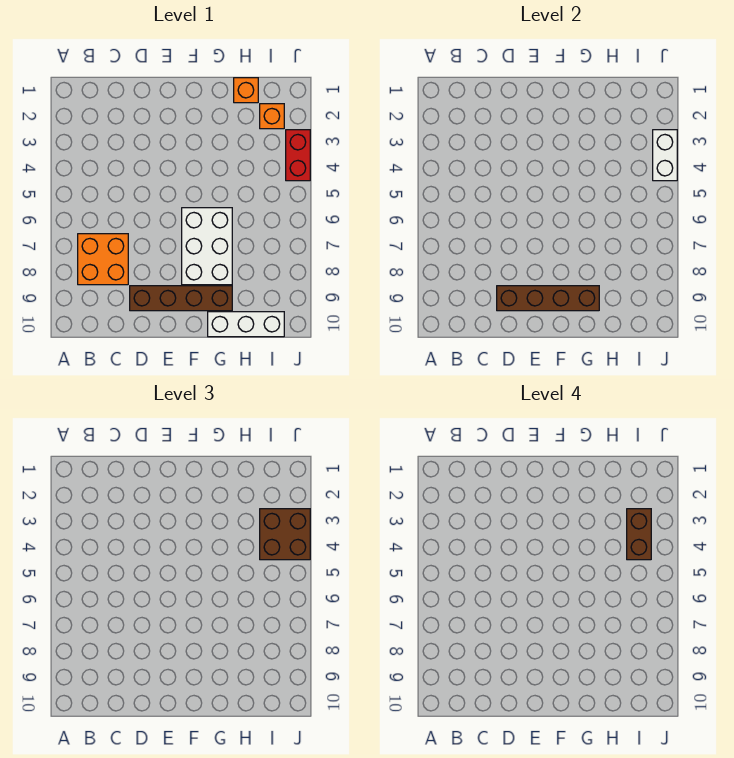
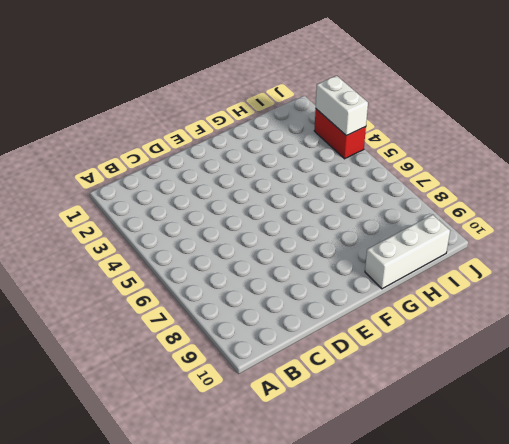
none -> orange brick B7:C8 level 1
none -> brown brick D9:G9 level 1

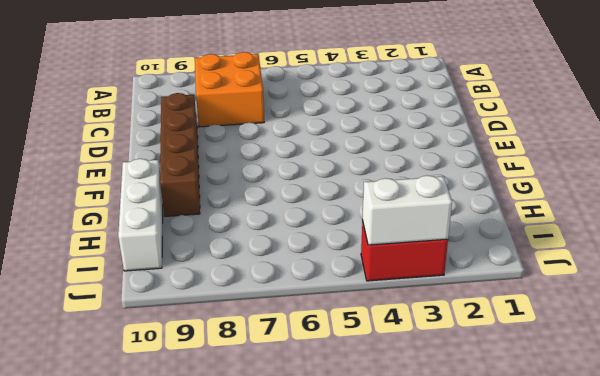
none -> white brick F6:G8 level 1
none -> orange brick H1 level 1

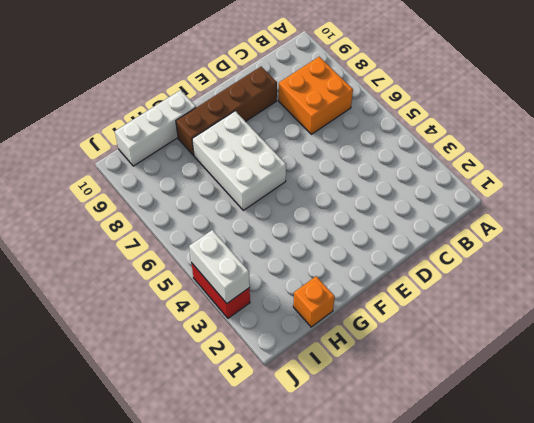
none -> orange brick I2 level 1
none -> brown brick D9:G9 level 2

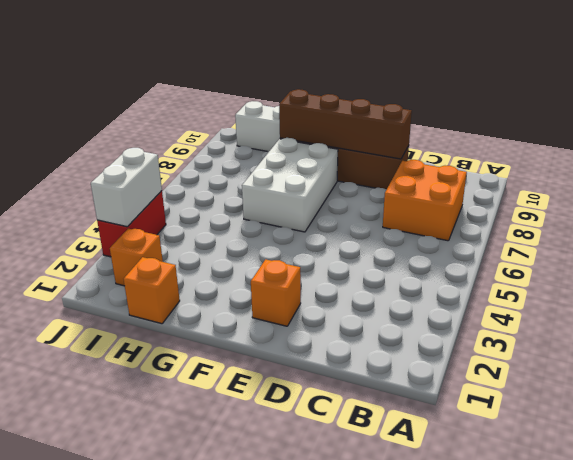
orange brick E2 level 1 -> none
none -> brown brick I3:J4 level 3
none -> brown brick I3:I4 level 4

